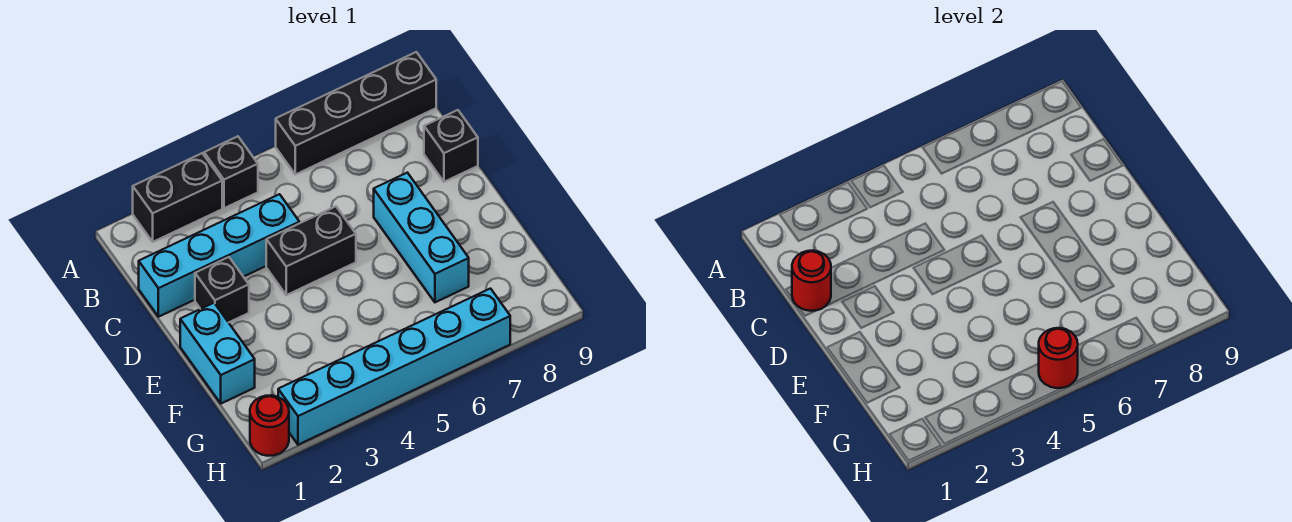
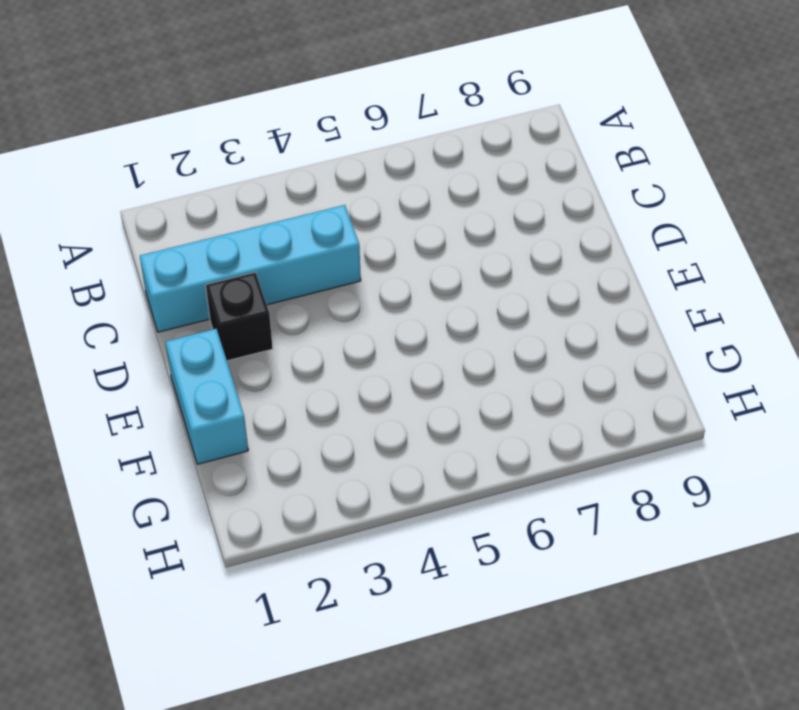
none -> black brick A2:A3 level 1
none -> black brick A4 level 1
none -> black brick A6:A9 level 1

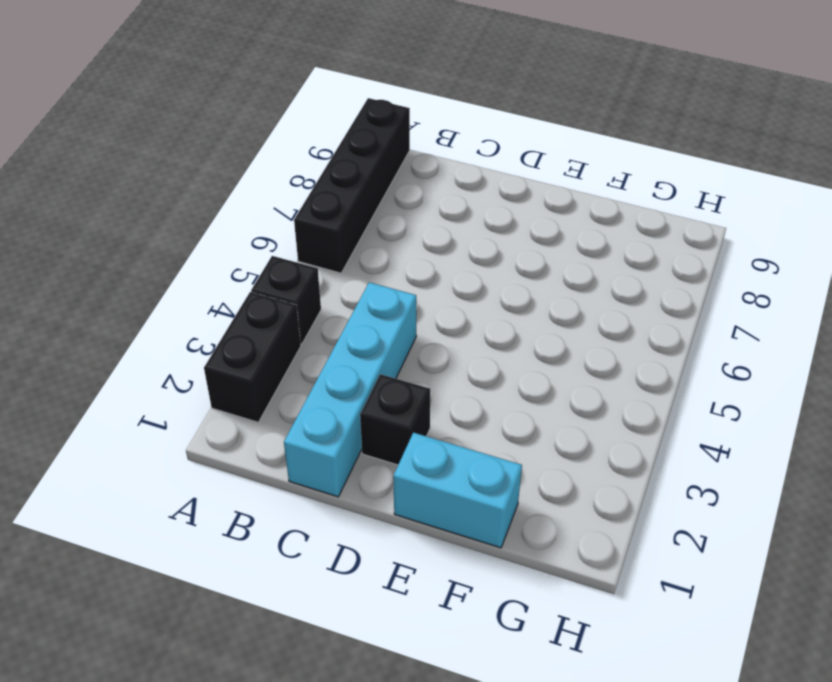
none -> black brick C9 level 1
none -> black brick D4:D5 level 1
none -> cyan brick D7:F7 level 1

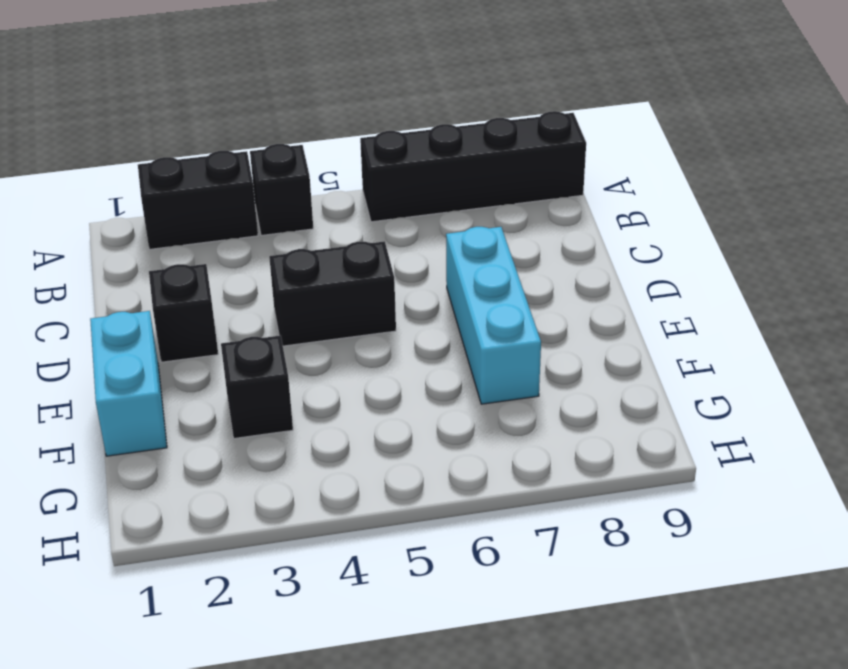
black brick F3 level 1 -> black brick C9 level 1
none -> cyan brick C1:C4 level 1
none -> red round brick H1 level 1
none -> cyan brick H2:H7 level 1

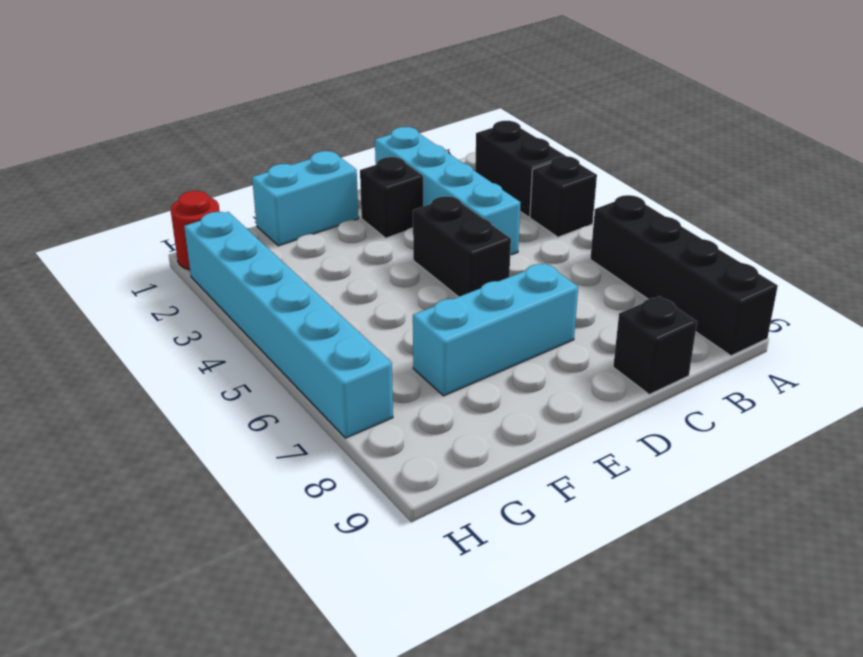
none -> red round brick C1 level 2
none -> red round brick H5 level 2

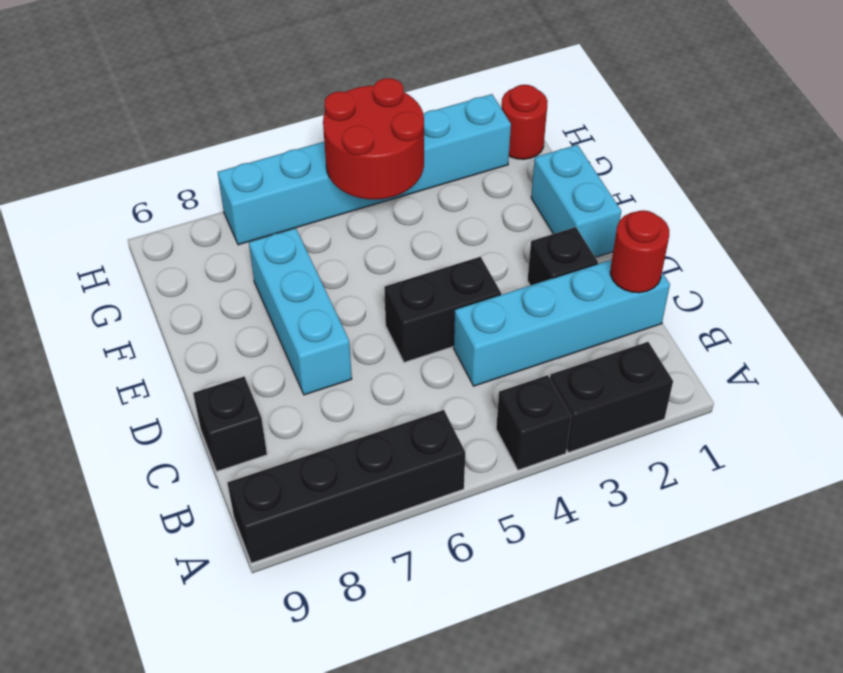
red round brick G4:H5 level 2 -> red round brick H5 level 2

